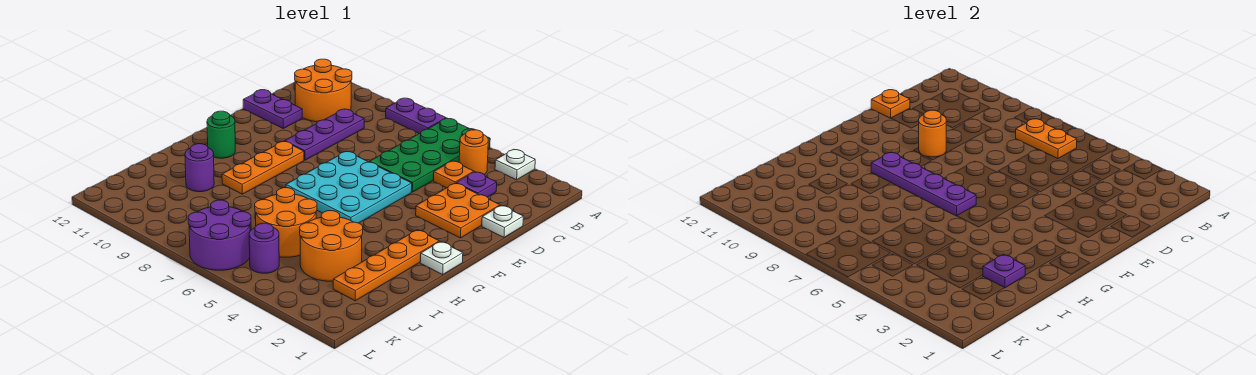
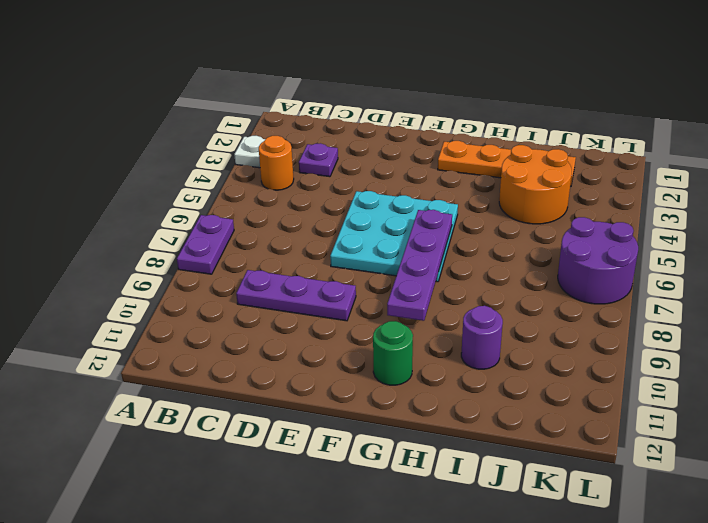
none -> green plate A5:D6 level 1
none -> orange round brick B10:C11 level 1
none -> orange plate C4 level 1

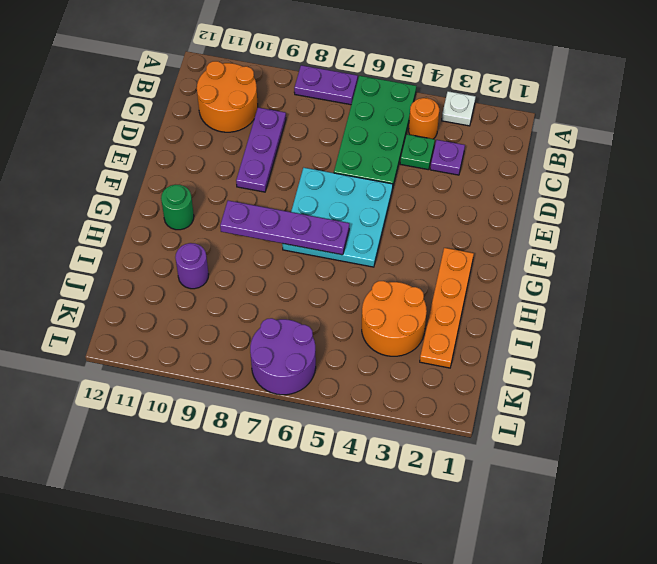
green plate C4 level 1 -> orange plate C4 level 1
none -> white plate D1 level 1
none -> orange plate D2:E3 level 1
none -> purple plate D11:D12 level 1

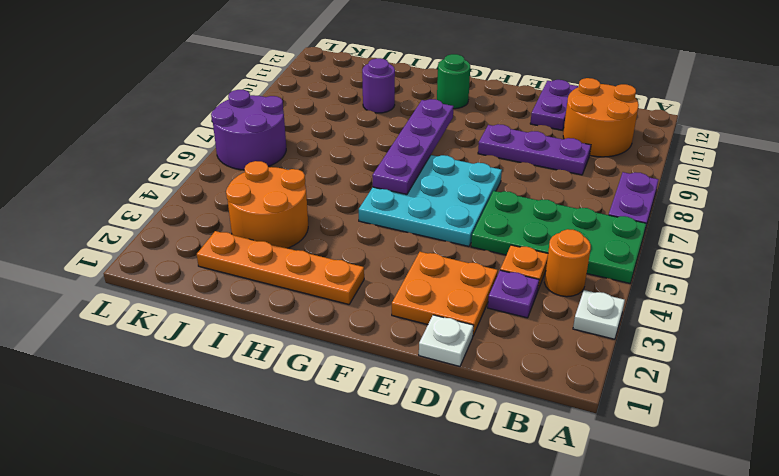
none -> orange plate F9:H9 level 1
none -> white plate G1 level 1
none -> orange round brick I5:J6 level 1

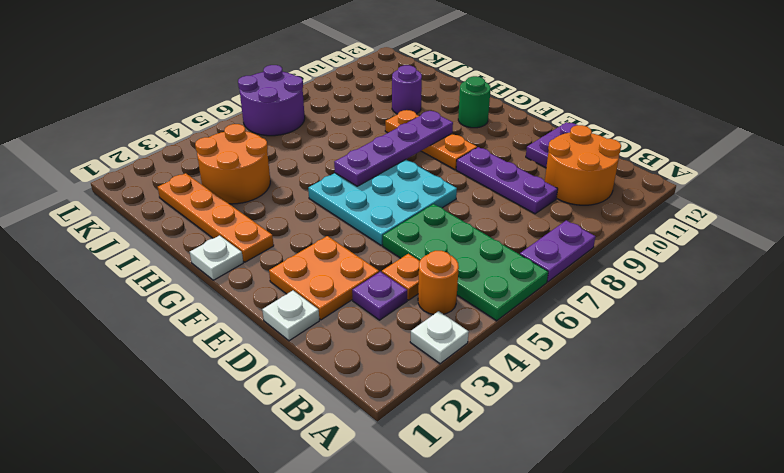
none -> orange round brick I5:J6 level 1
none -> purple round brick K5 level 1
none -> orange plate B6:B7 level 2

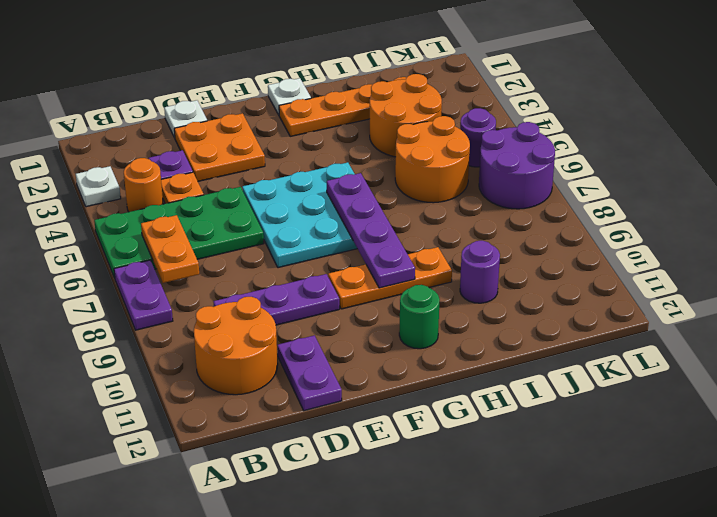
none -> orange plate D12 level 2
none -> orange round brick E9 level 2
none -> purple plate I2 level 2

